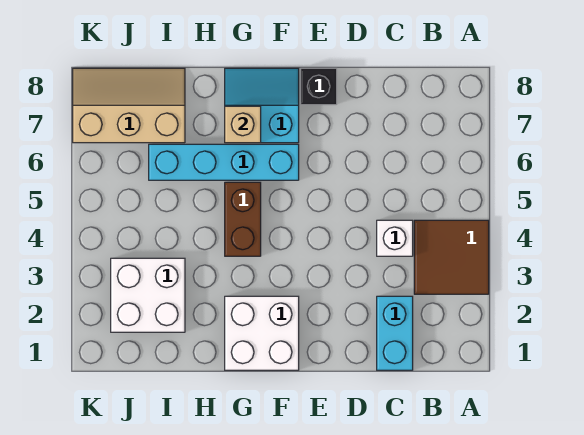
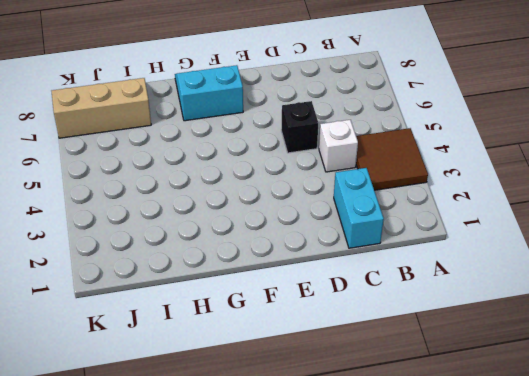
black brick D5 level 1 -> black brick E8 level 1
none -> white brick F1:G2 level 1
none -> cyan brick F6:I6 level 1

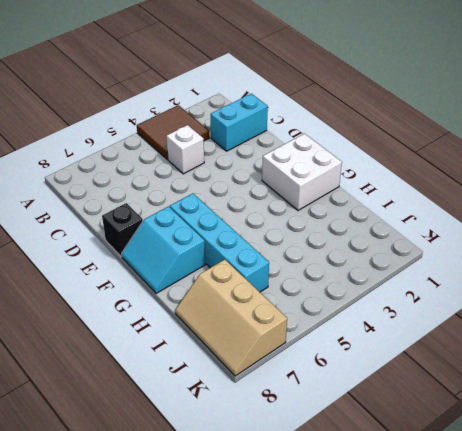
none -> brown brick G4:G5 level 1
none -> white brick I2:J3 level 1

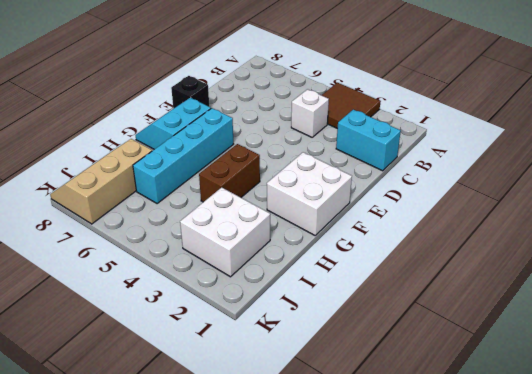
brown brick G4:H4 level 1 -> brown brick G4:G5 level 1
none -> tan brick G7 level 2

